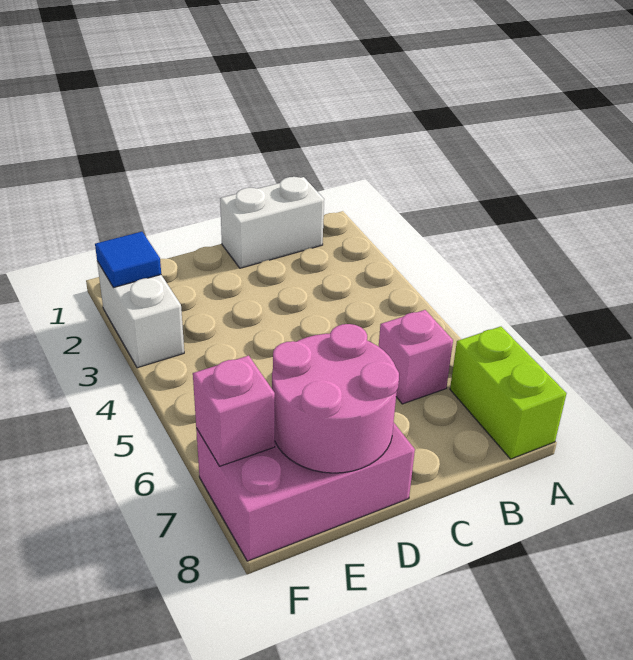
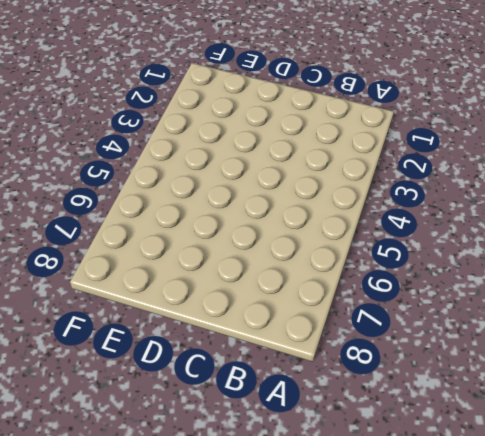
none -> lime brick A7:A8 level 1
none -> white brick B1:C1 level 1

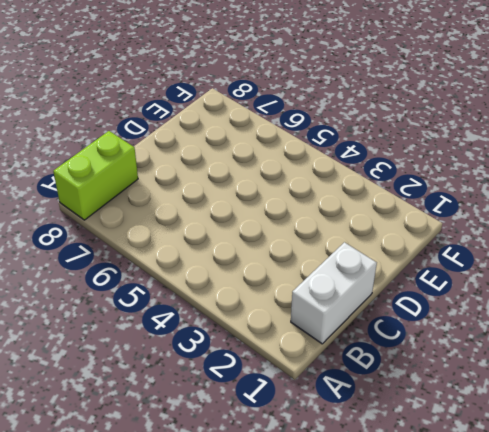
lime brick A8:B8 level 1 -> lime brick A7:A8 level 1
none -> pink brick B6 level 1
none -> pink brick D7:F8 level 1

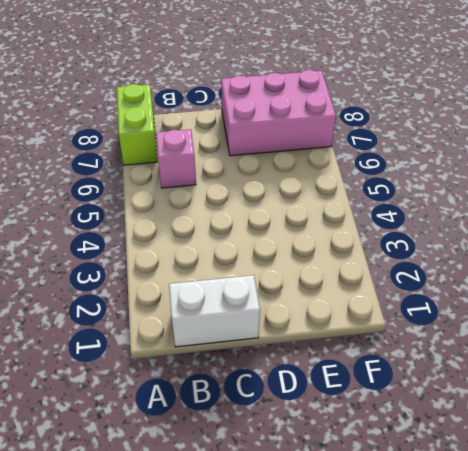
none -> white brick F2:F3 level 1
none -> pink round brick D7:E8 level 2

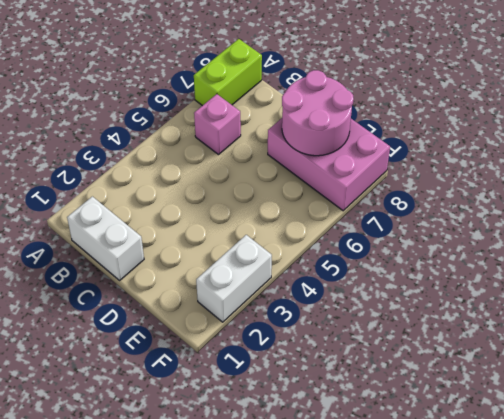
none -> blue tile F2 level 2
none -> pink brick F7 level 2

